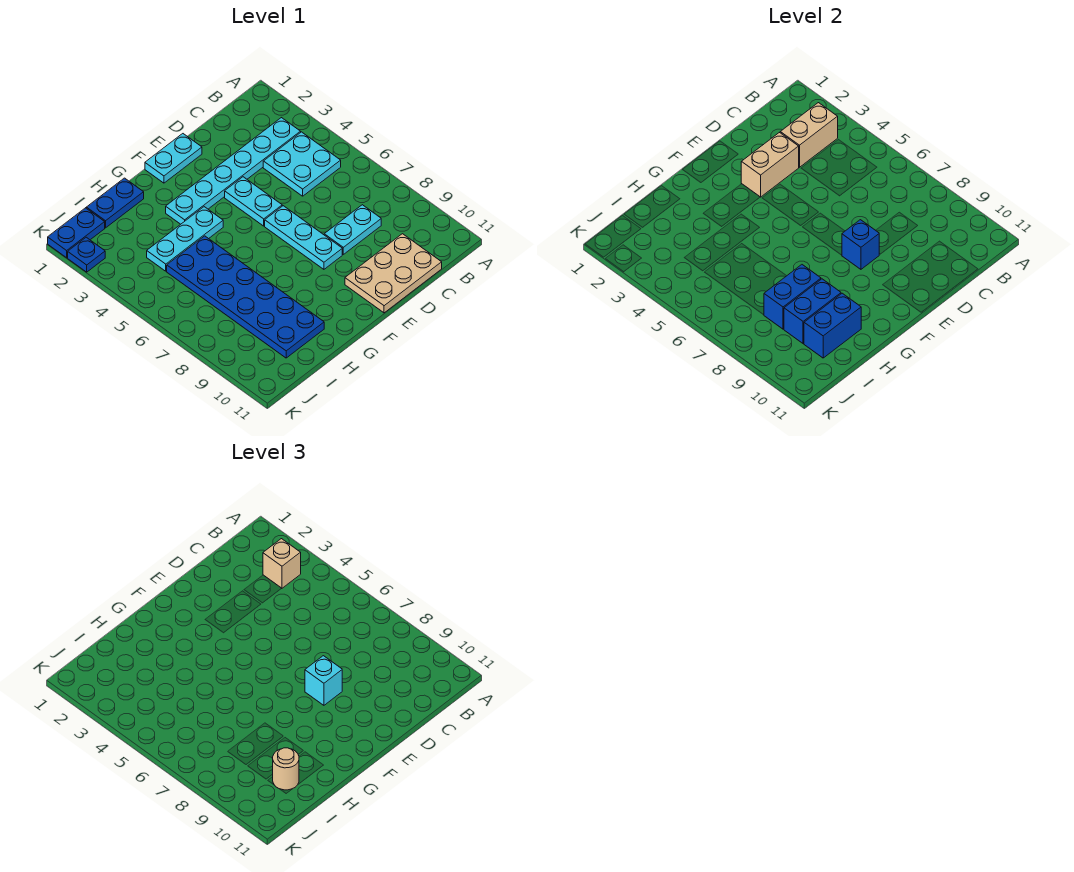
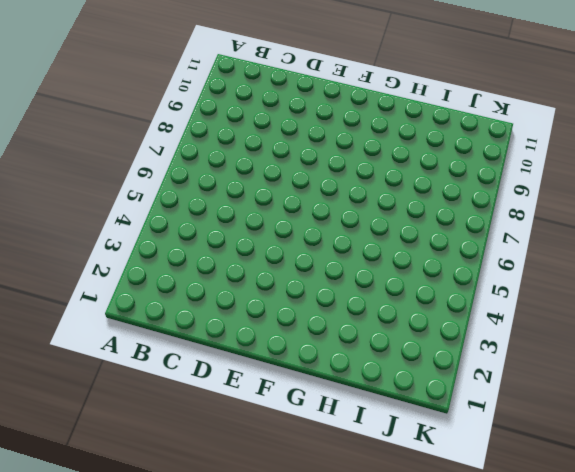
none -> cyan plate B3:G3 level 1
none -> cyan plate B4:C5 level 1
none -> cyan plate C8:D8 level 1

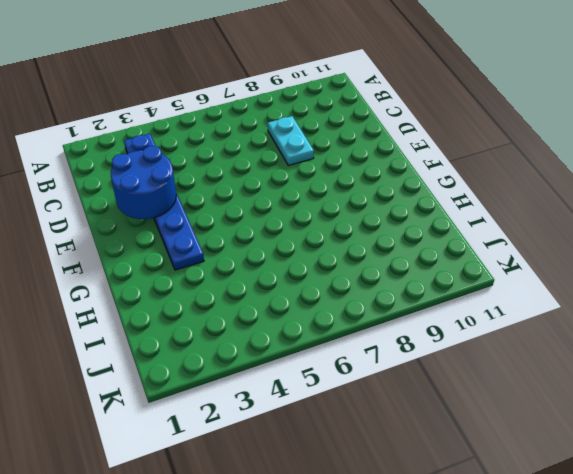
blue plate B3:G3 level 1 -> cyan plate B3:G3 level 1
blue round brick D2:E3 level 2 -> tan brick D3:E3 level 2
none -> cyan plate B4:C5 level 1
none -> tan plate C10:E11 level 1
none -> cyan plate E1:F1 level 1

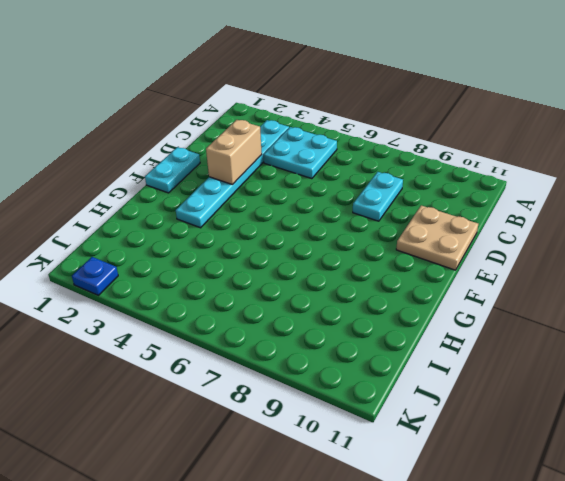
tan plate D10:E11 level 1 -> tan plate C10:E11 level 1
none -> cyan plate E4:E5 level 1
none -> cyan plate E6:E8 level 1
none -> cyan plate G4:I4 level 1

